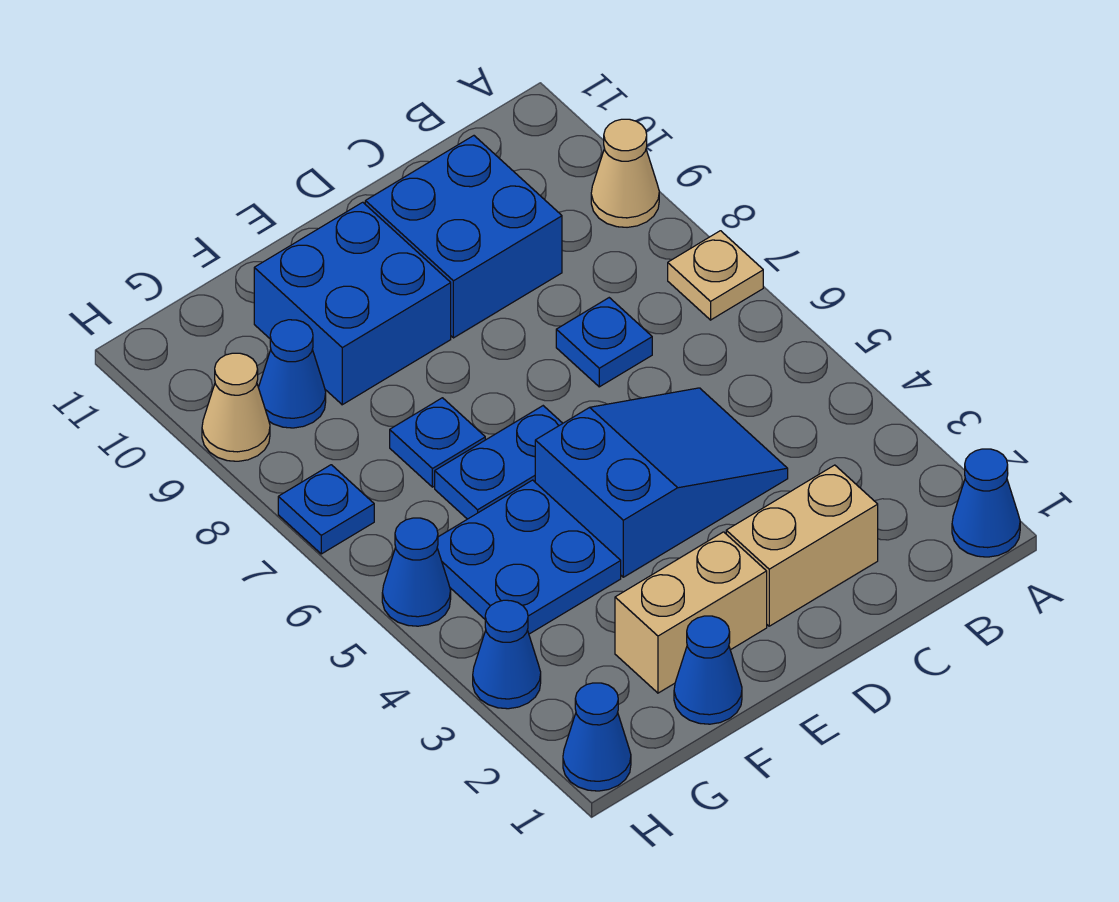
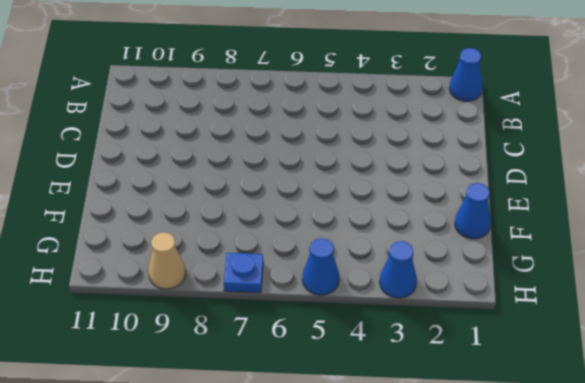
none -> tan plate A7 level 1
none -> tan cone A9 level 1
none -> tan brick C2:D2 level 1

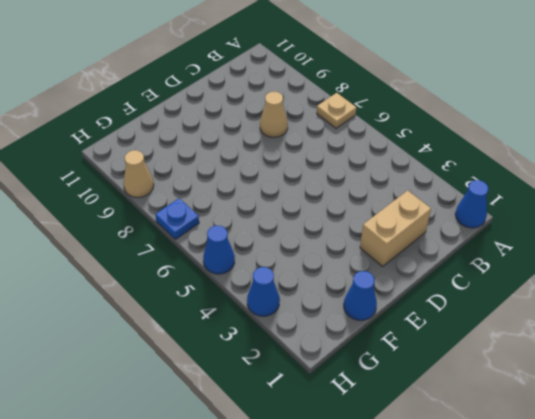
tan cone C8 level 1 -> tan cone A9 level 1
none -> blue slope C4:E5 level 1 top E
none -> blue plate C7 level 1
none -> blue brick C9:D10 level 1

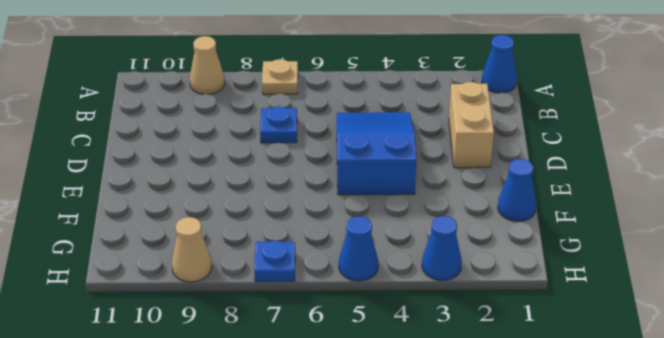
none -> blue brick C9:D10 level 1
none -> tan brick E2:F2 level 1
none -> blue plate E6:F6 level 1

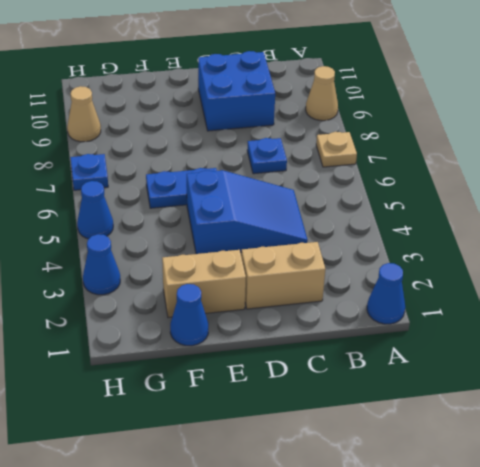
none -> blue brick E9:F10 level 1
none -> blue plate F4:G5 level 1
none -> blue plate F7 level 1

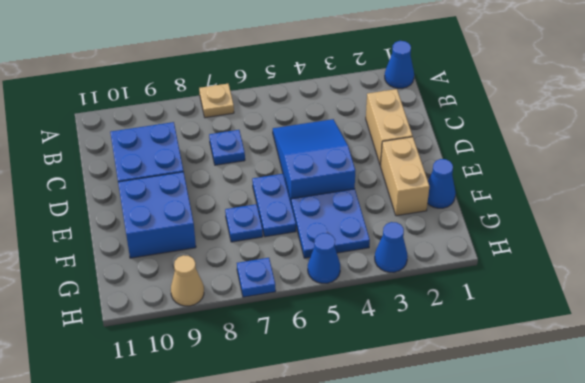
none -> tan cone A9 level 1
none -> blue cone G9 level 1
none -> blue cone H1 level 1

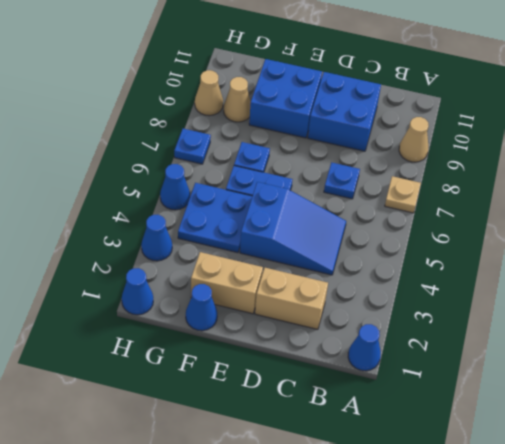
tan cone G9 level 1 -> blue cone G9 level 1

